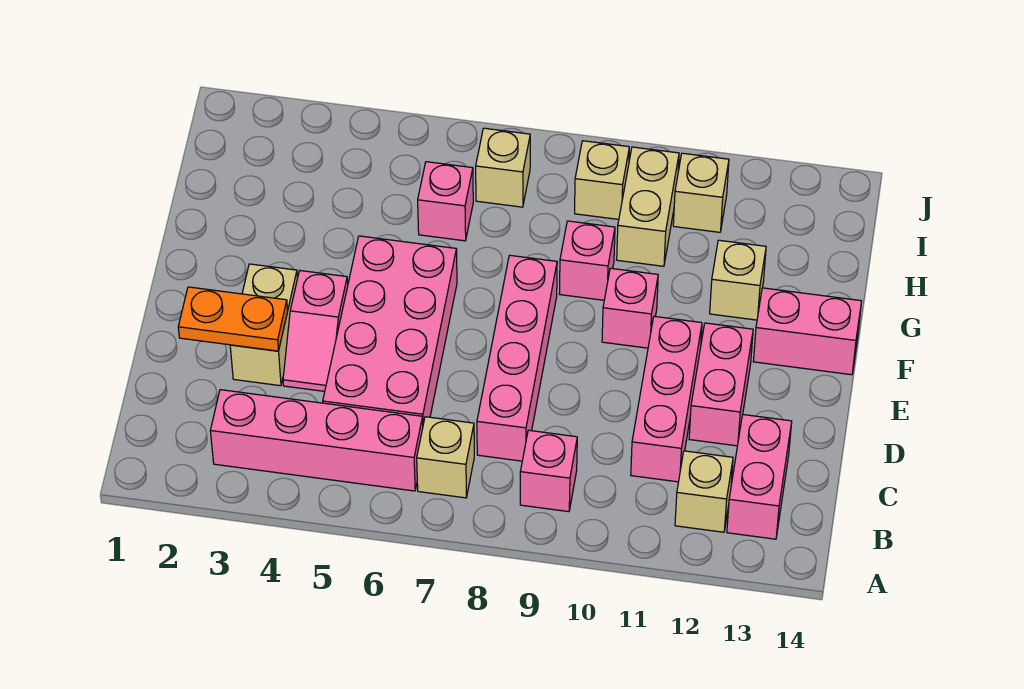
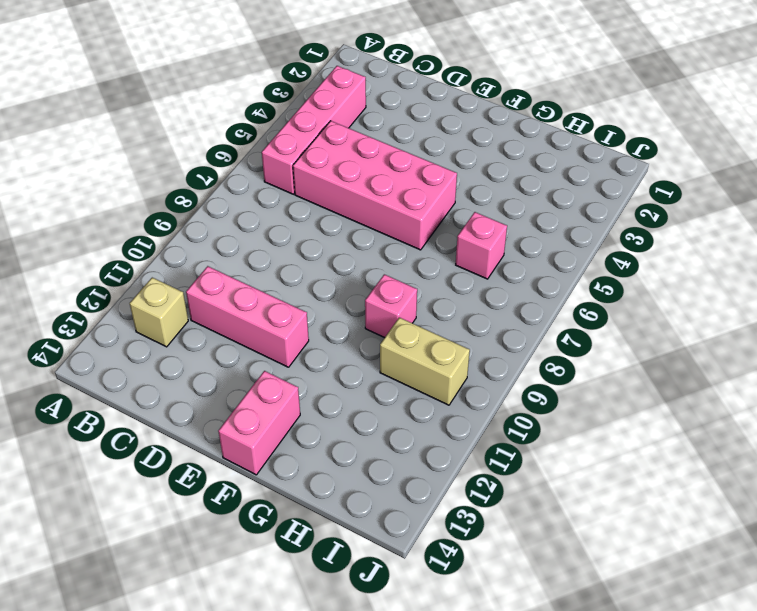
none -> tan brick B7 level 1
none -> pink brick B9 level 1
none -> pink brick B13:C13 level 1

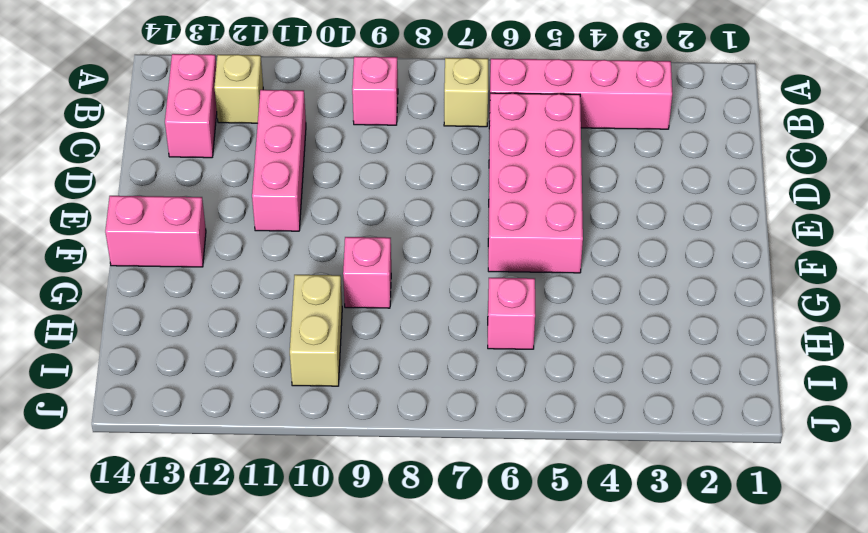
none -> pink brick C8:F8 level 1
none -> tan brick D3:E3 level 1
none -> pink slope D4:E4 level 1 top E

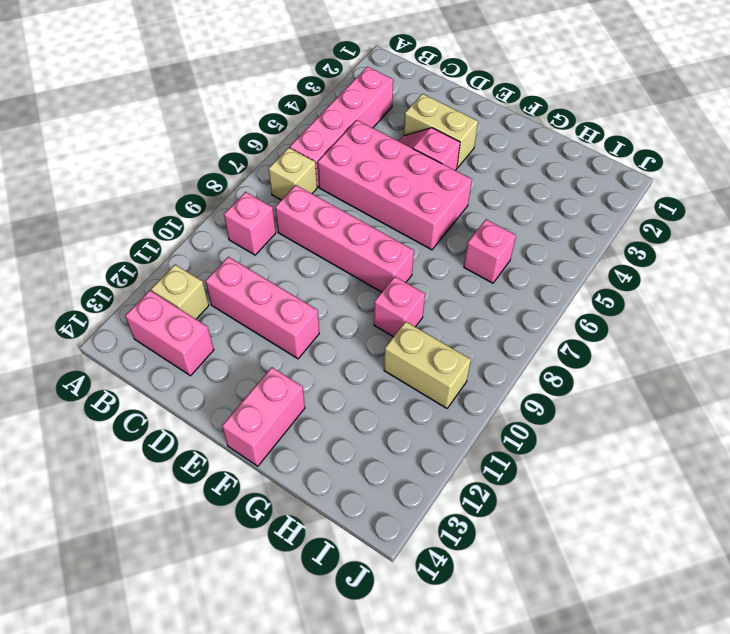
none -> pink brick D12:E12 level 1
none -> pink brick F10 level 1
none -> tan brick G12 level 1

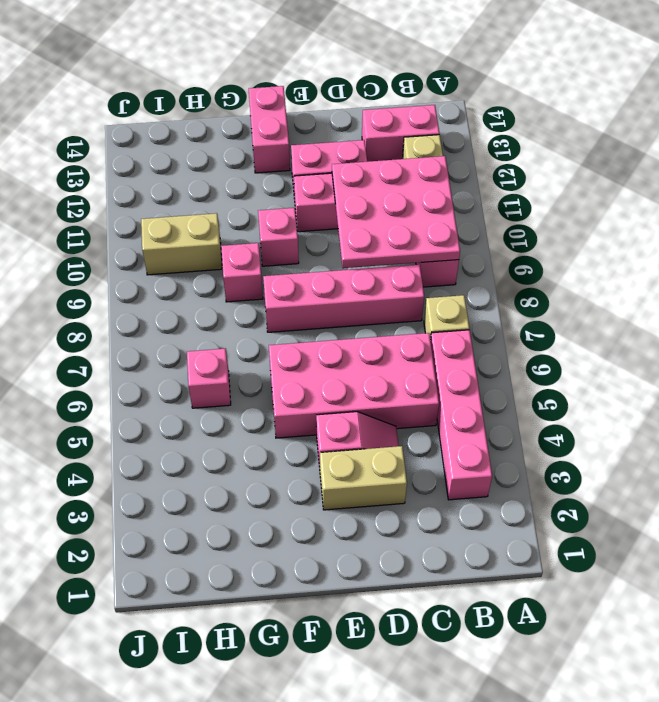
pink plate B9:D11 level 2 -> none
none -> tan brick G12 level 1
none -> tan brick I7 level 1
none -> tan brick I9 level 1

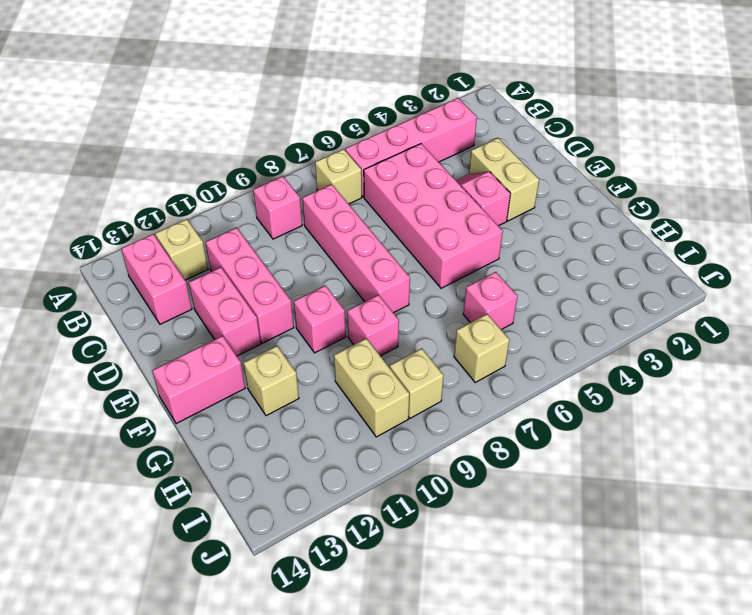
none -> tan brick I11 level 1
none -> orange plate D2:D3 level 2

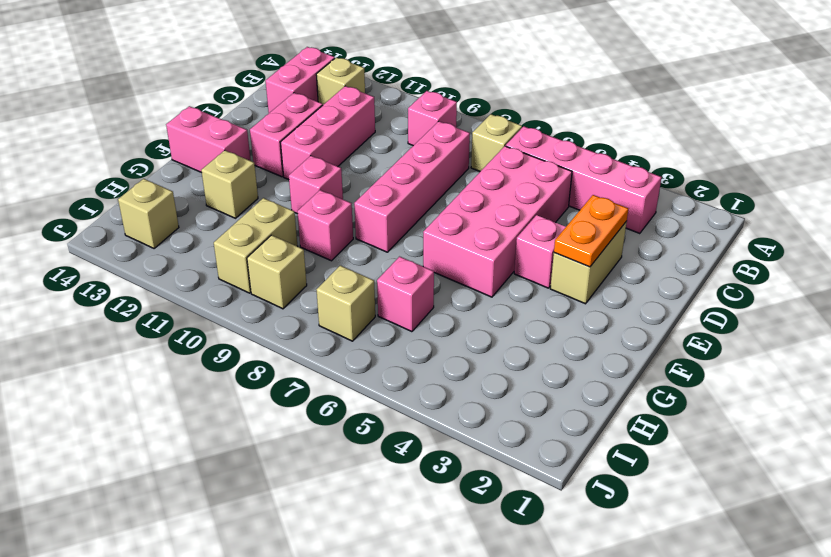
orange plate D3:E3 level 2 -> orange plate D2:D3 level 2
tan brick I13 level 1 -> tan brick I11 level 1

